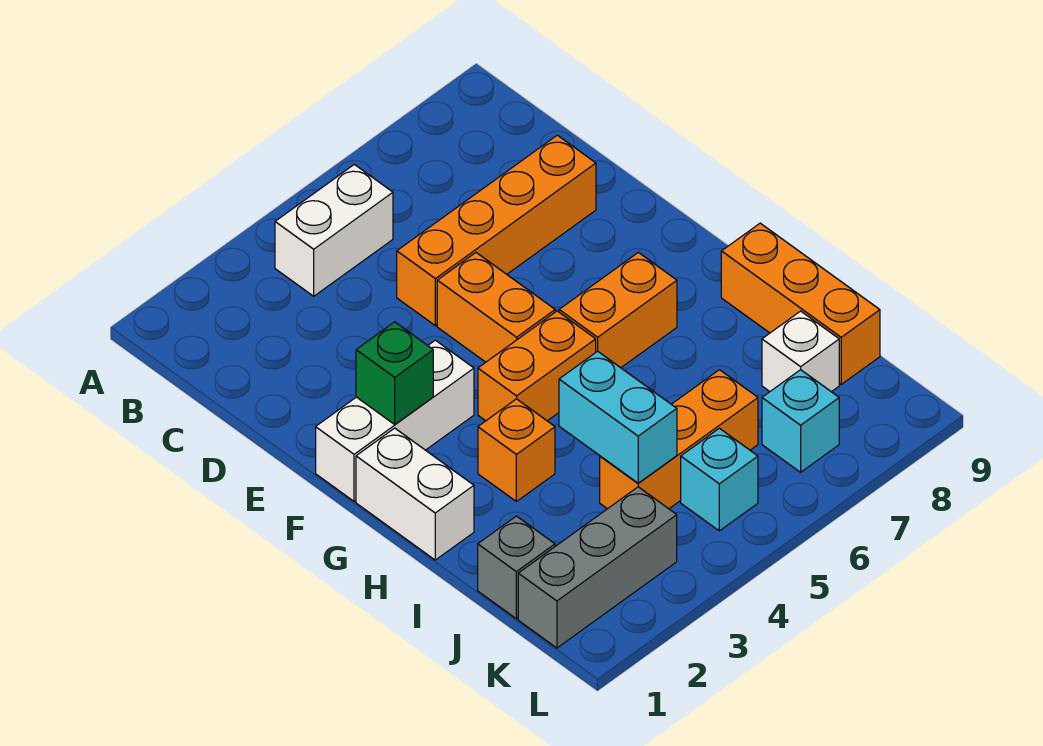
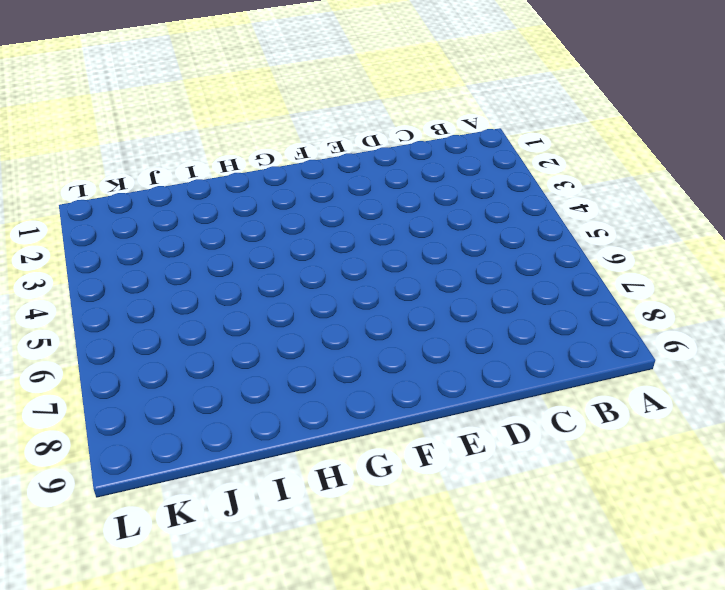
none -> white brick B4:B5 level 1
none -> orange brick D5:D8 level 1
none -> orange brick E5:F5 level 1

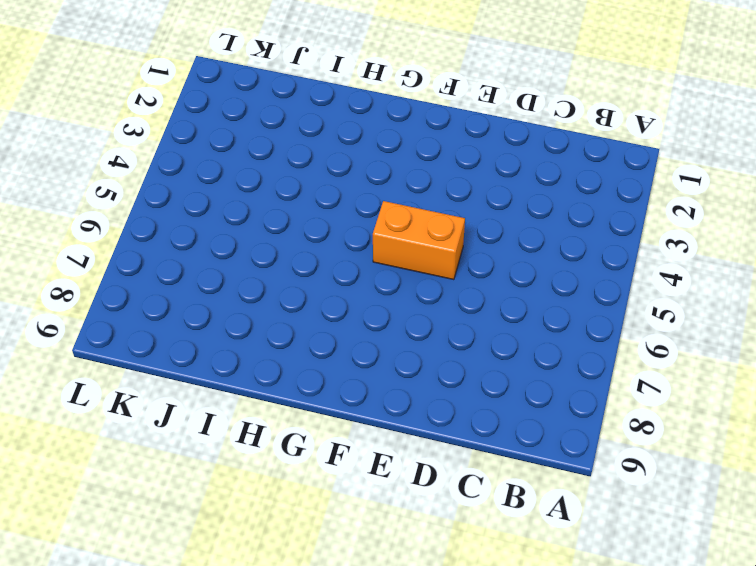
none -> white brick B4:B5 level 1
none -> orange brick D5:D8 level 1
none -> white brick F1:F3 level 1

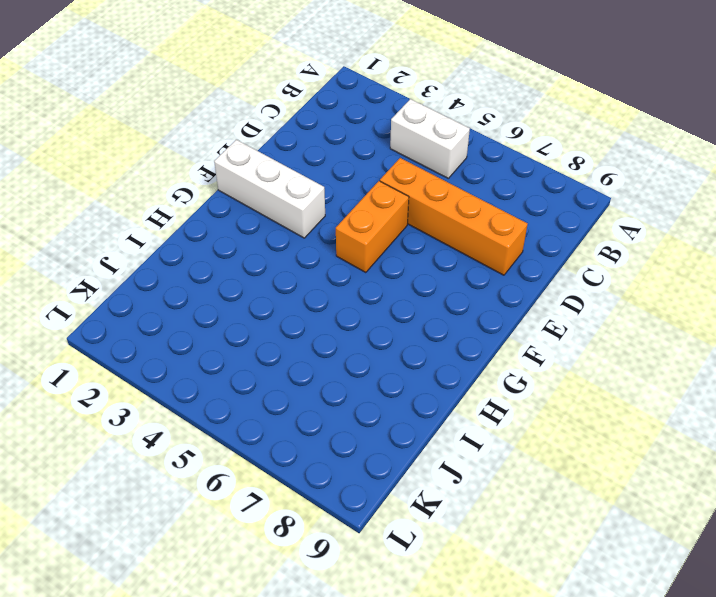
none -> white brick G1:H1 level 1
none -> orange brick G4:G5 level 1
none -> orange brick G6:G7 level 1

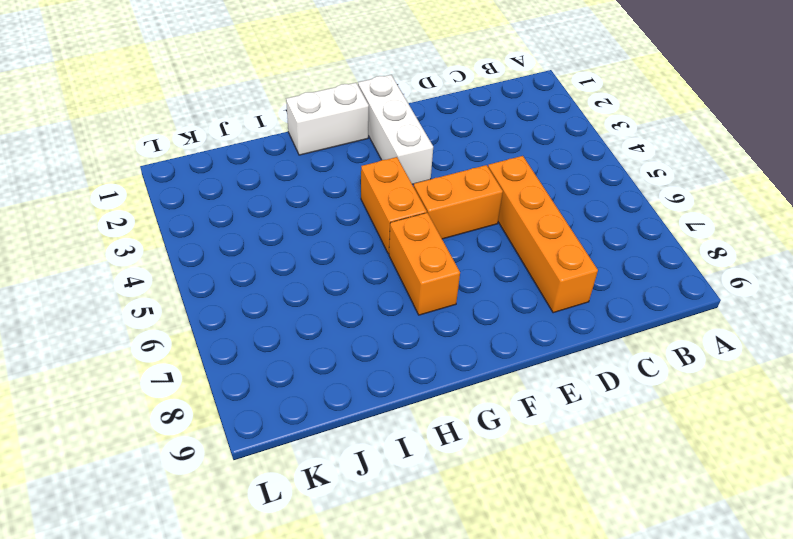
none -> white brick B4:B5 level 1
none -> orange brick H3 level 1
none -> orange brick H9:J9 level 1

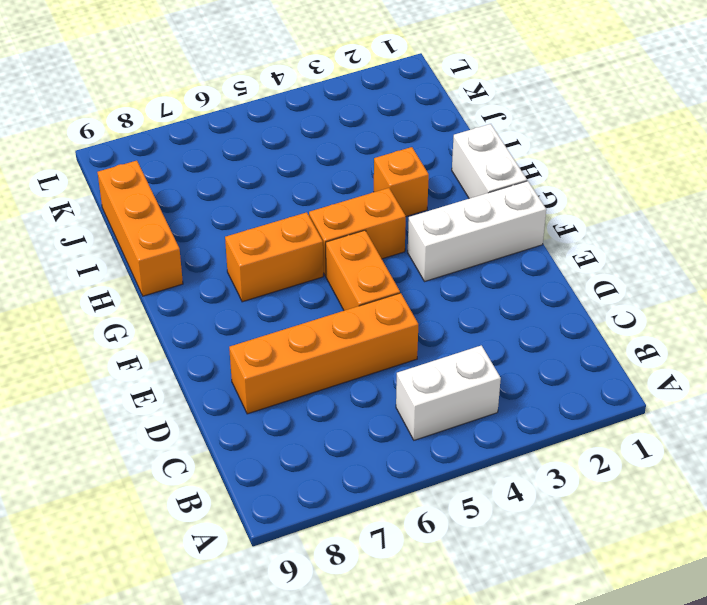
none -> grey brick J1 level 1
none -> orange brick J4:J6 level 1
none -> white brick J8 level 1

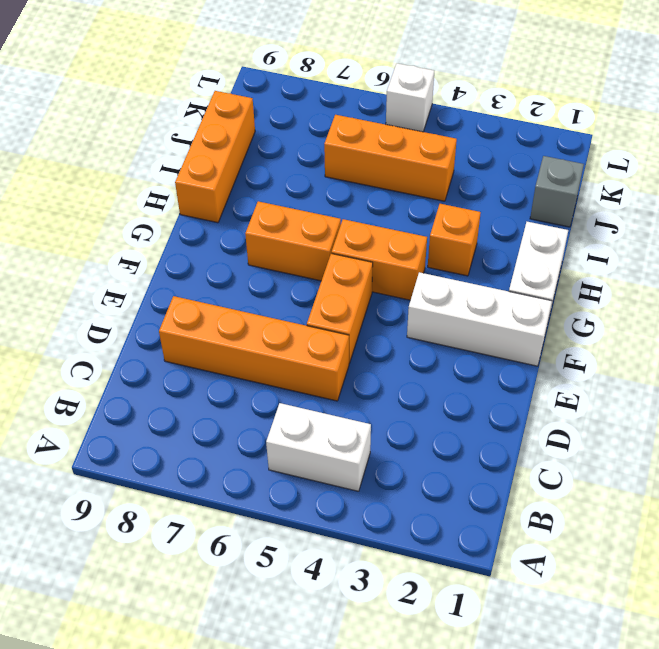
white brick L5 level 1 -> white brick J8 level 1
none -> grey brick K1:K3 level 1
none -> cyan brick K5 level 1
none -> cyan brick K7 level 1

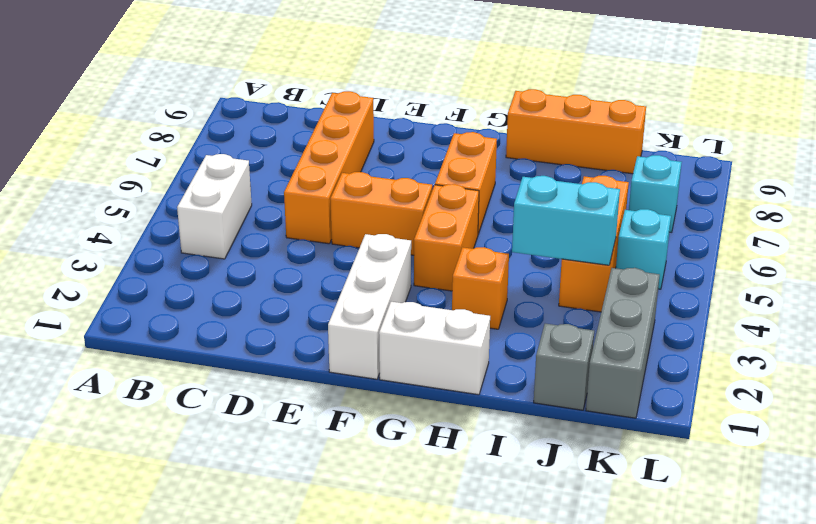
none -> white brick J8 level 1
none -> green brick F2 level 2

